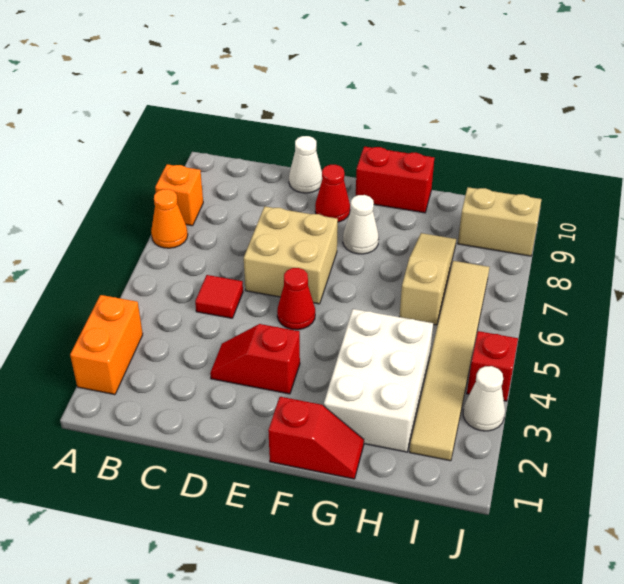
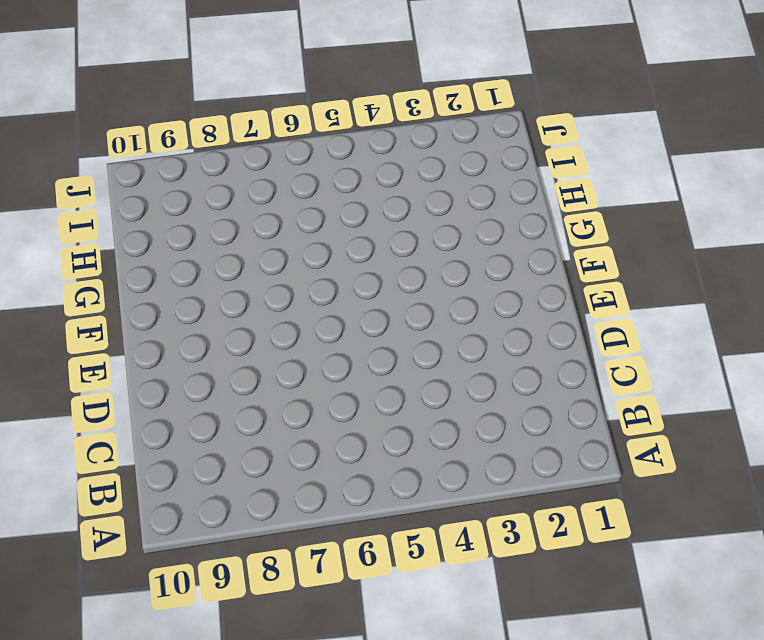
none -> orange brick A2:A3 level 1
none -> orange cone A7 level 1
none -> orange brick A8 level 1

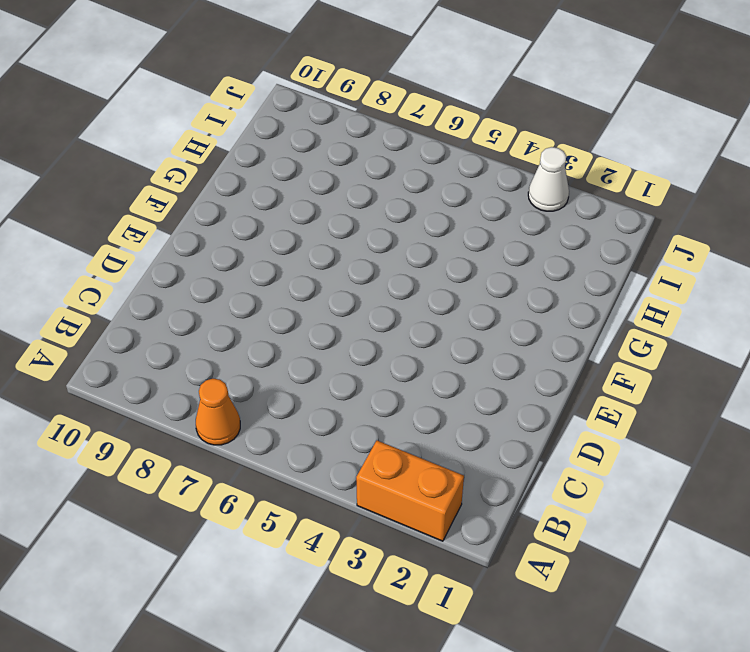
none -> orange brick A8 level 1
none -> red tile C5 level 1
none -> red slope D3:E3 level 1 top E

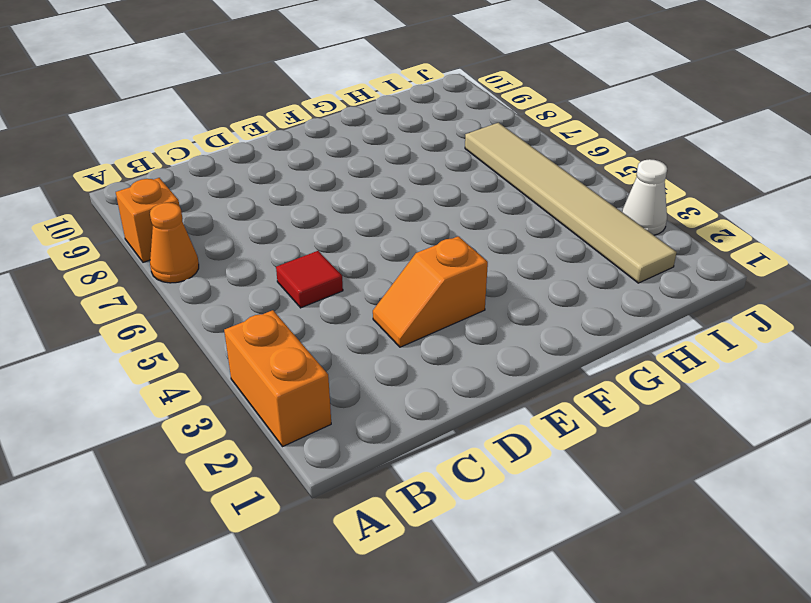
orange slope D3:E3 level 1 top E -> red slope D3:E3 level 1 top E
none -> tan brick D6:E7 level 1
none -> white cone D10 level 1
none -> red cone E5 level 1

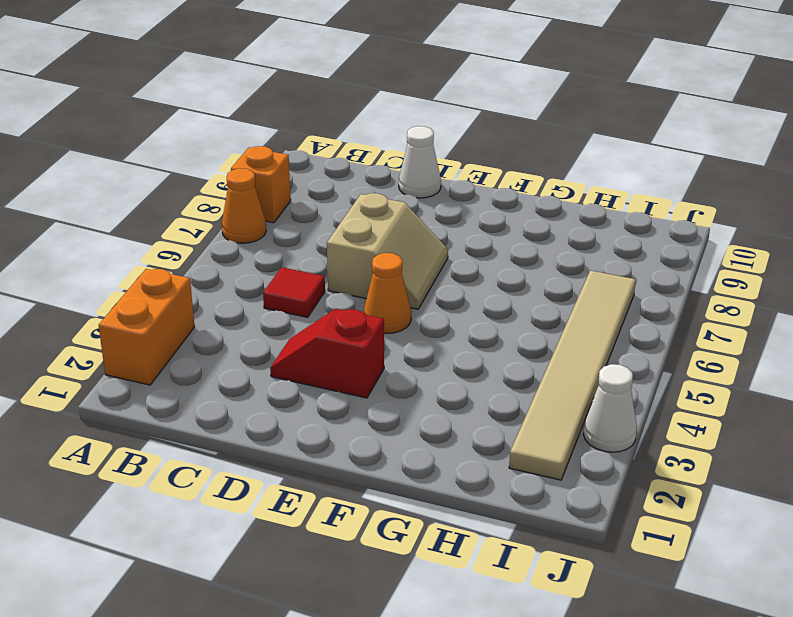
tan slope D6:E7 level 1 top D -> tan brick D6:E7 level 1
orange cone E5 level 1 -> red cone E5 level 1
none -> red cone E9 level 1
none -> red slope F1:G1 level 1 top F
none -> white cone F8 level 1

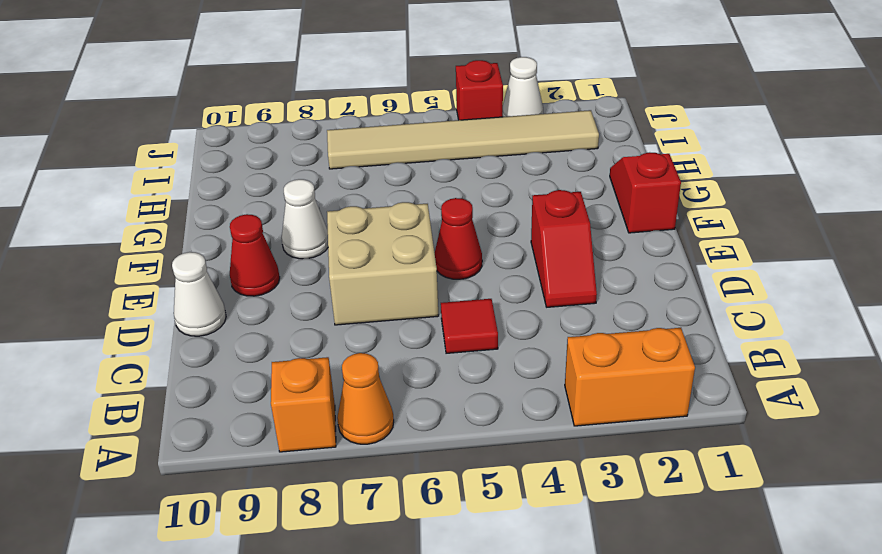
none -> red brick F10:G10 level 1
none -> white brick G2:H4 level 1
none -> tan slope H6:H8 level 1 top 6

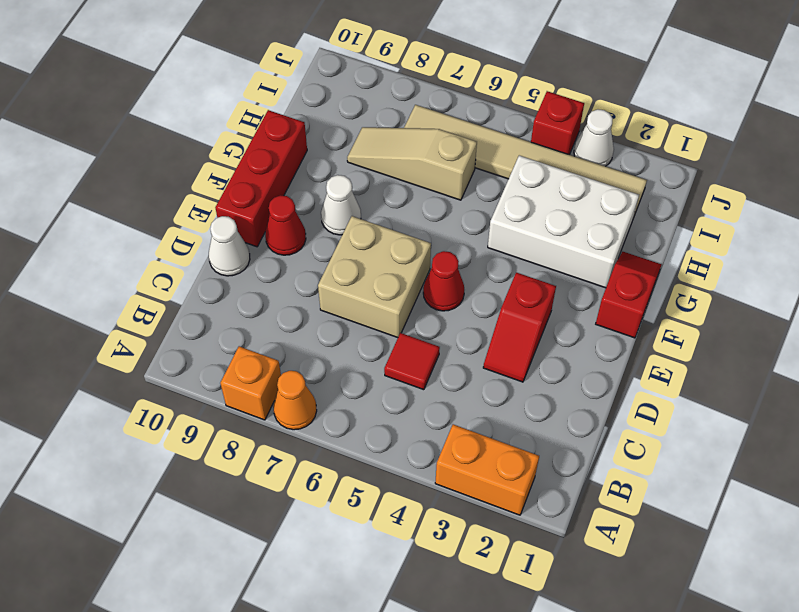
red brick E10:G10 level 1 -> red brick F10:G10 level 1
none -> tan brick I9:J9 level 1

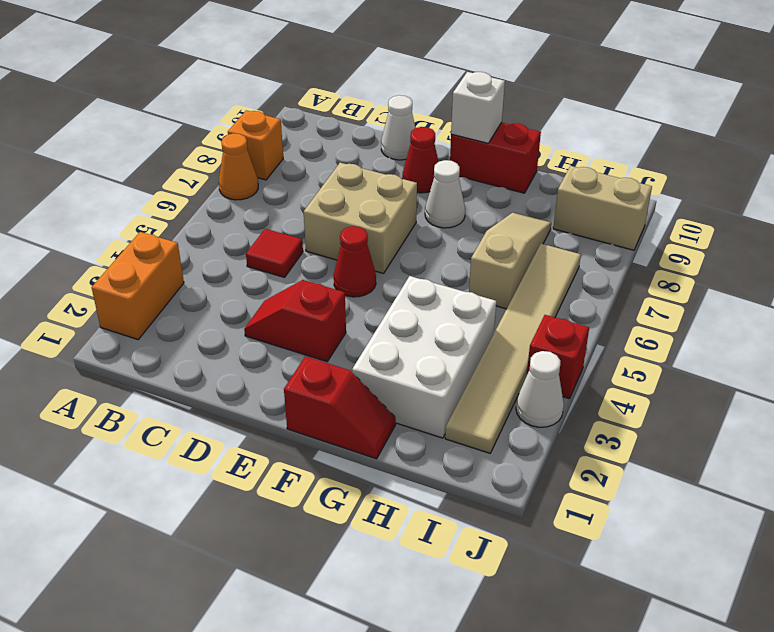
white brick F10 level 2 -> none

